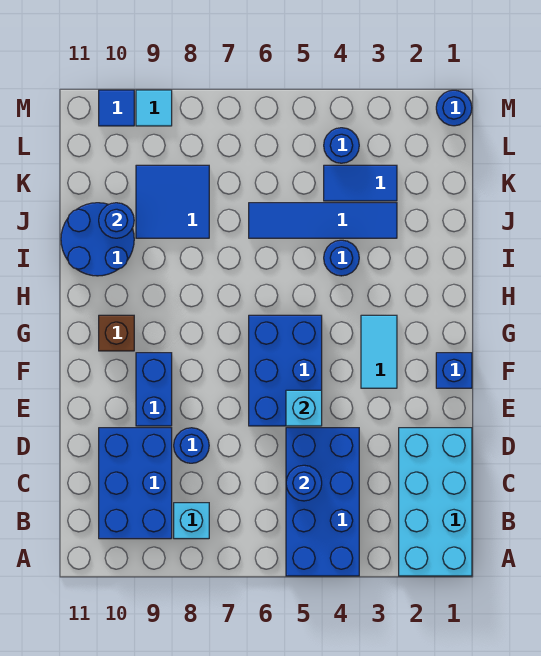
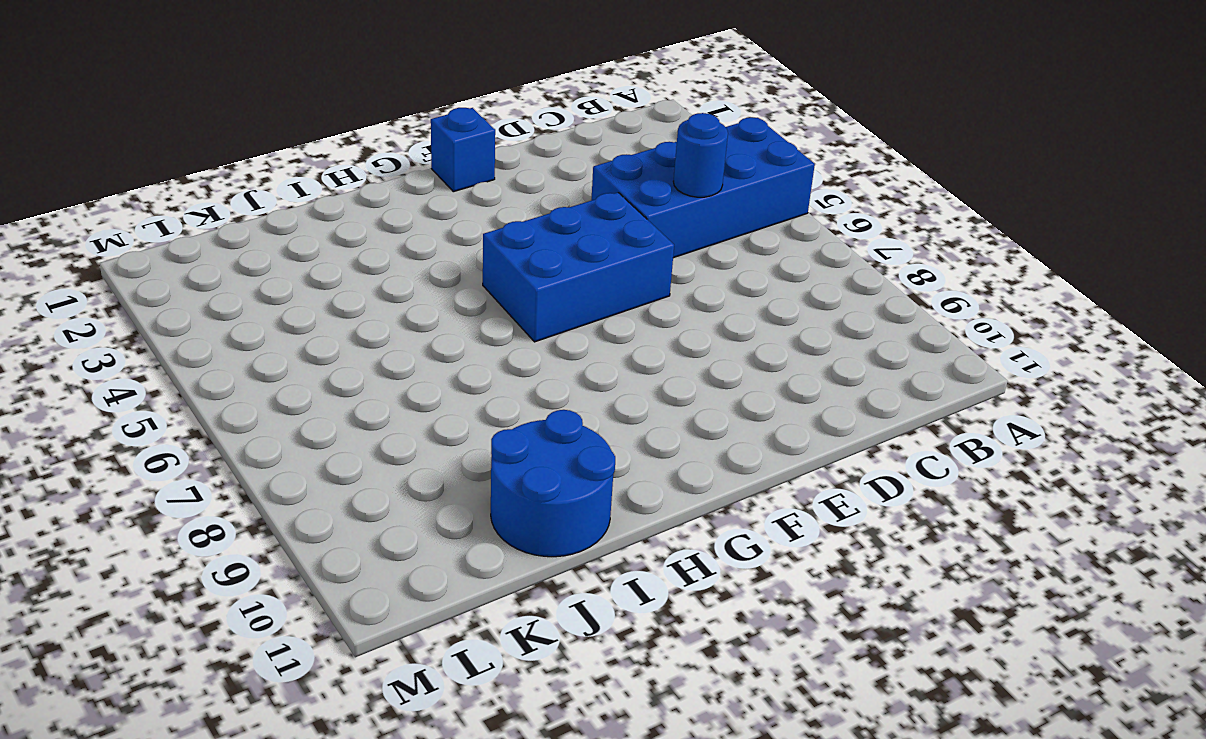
none -> cyan brick A1:D2 level 1
none -> cyan brick B8 level 1
none -> blue brick B9:D10 level 1

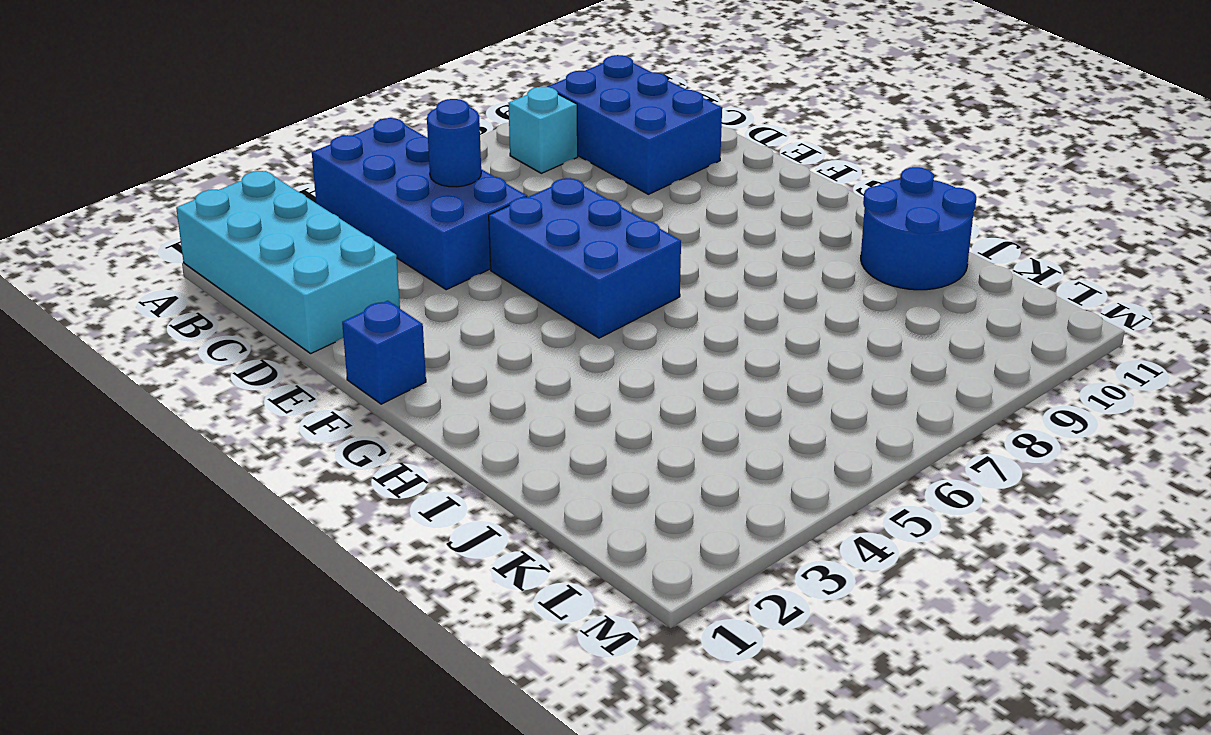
none -> blue round brick D8 level 1
none -> blue brick E9:F9 level 1
none -> cyan tile F3:G3 level 1

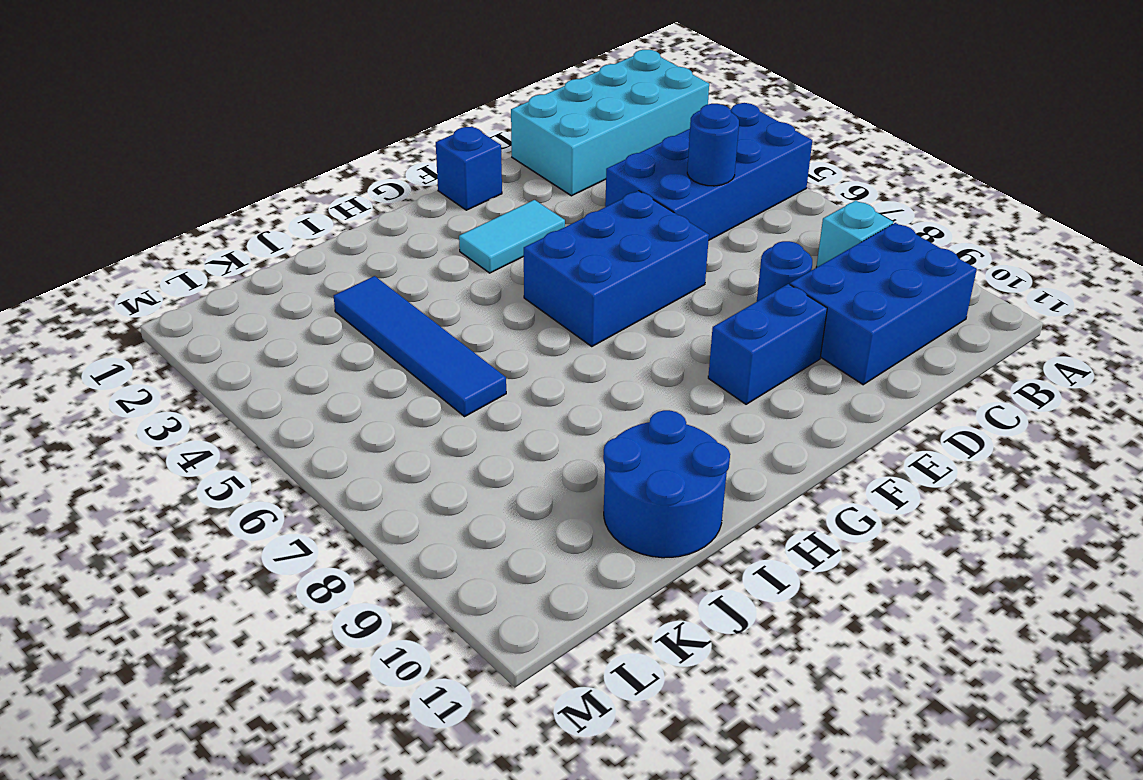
none -> brown brick G10 level 1
none -> blue round brick I4 level 1
none -> blue tile J8:K9 level 1

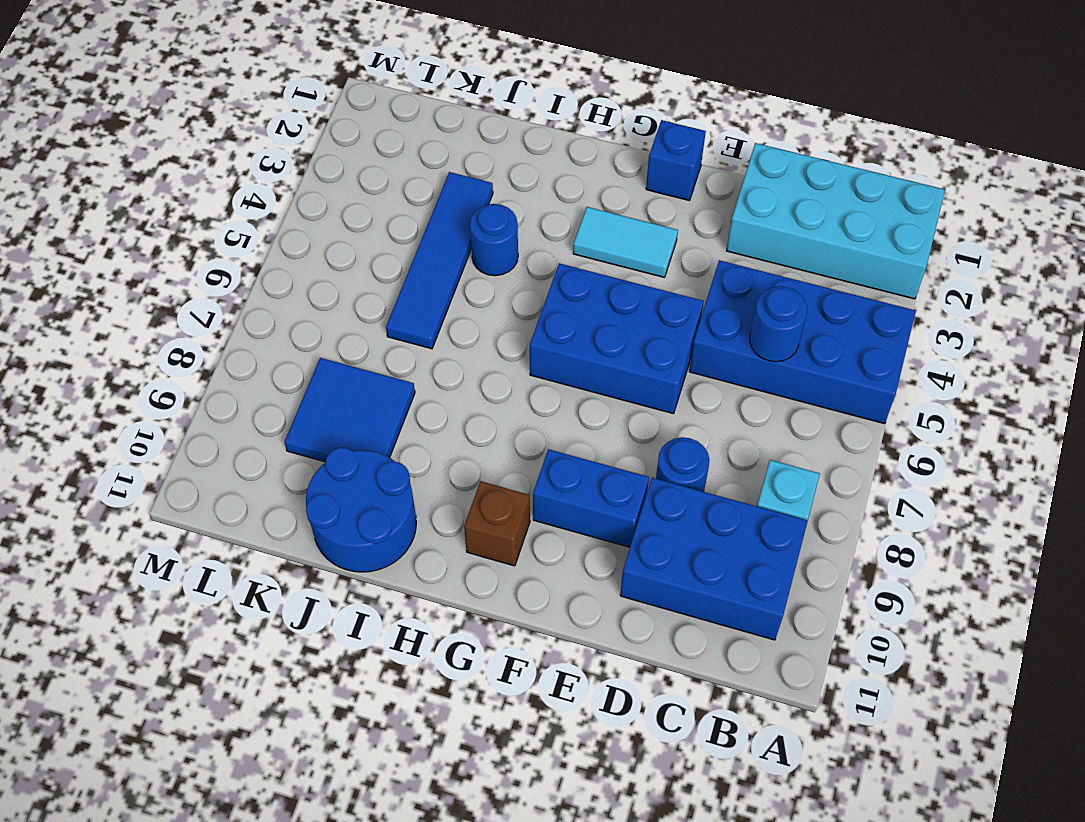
none -> blue tile K3:K4 level 1
none -> blue round brick L4 level 1
none -> blue round brick M1 level 1

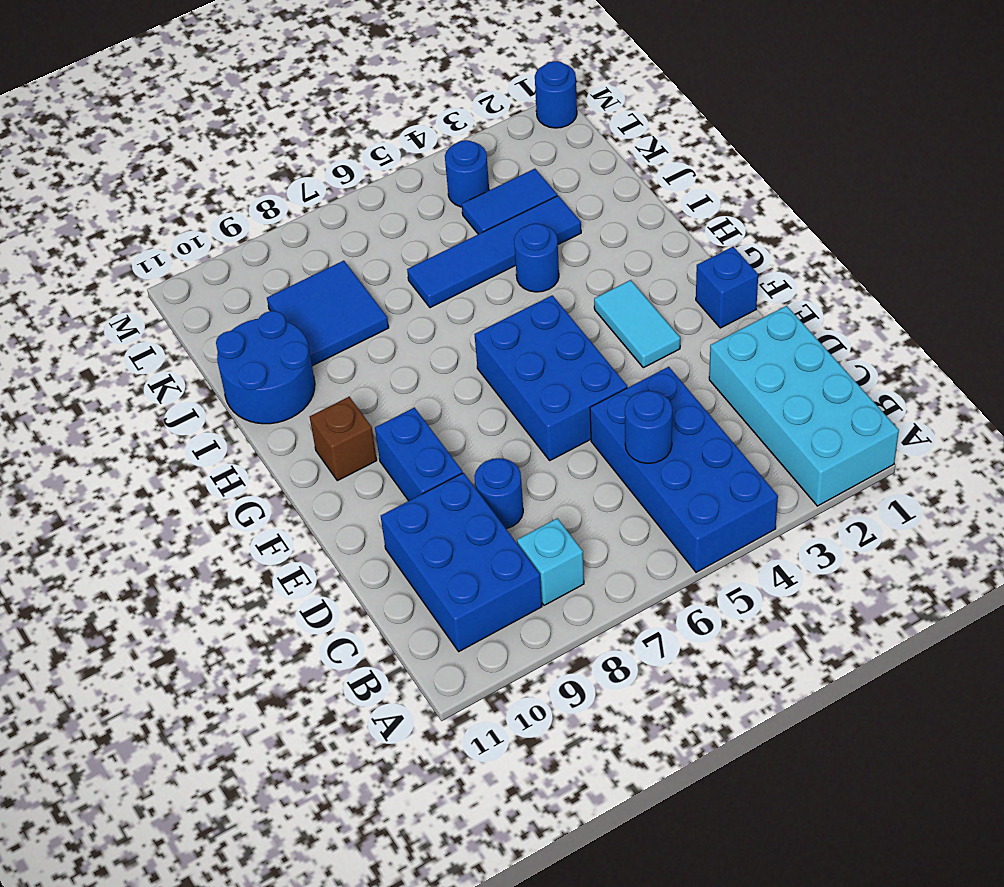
none -> cyan tile M9 level 1
none -> blue tile M10 level 1
none -> cyan brick E5 level 2

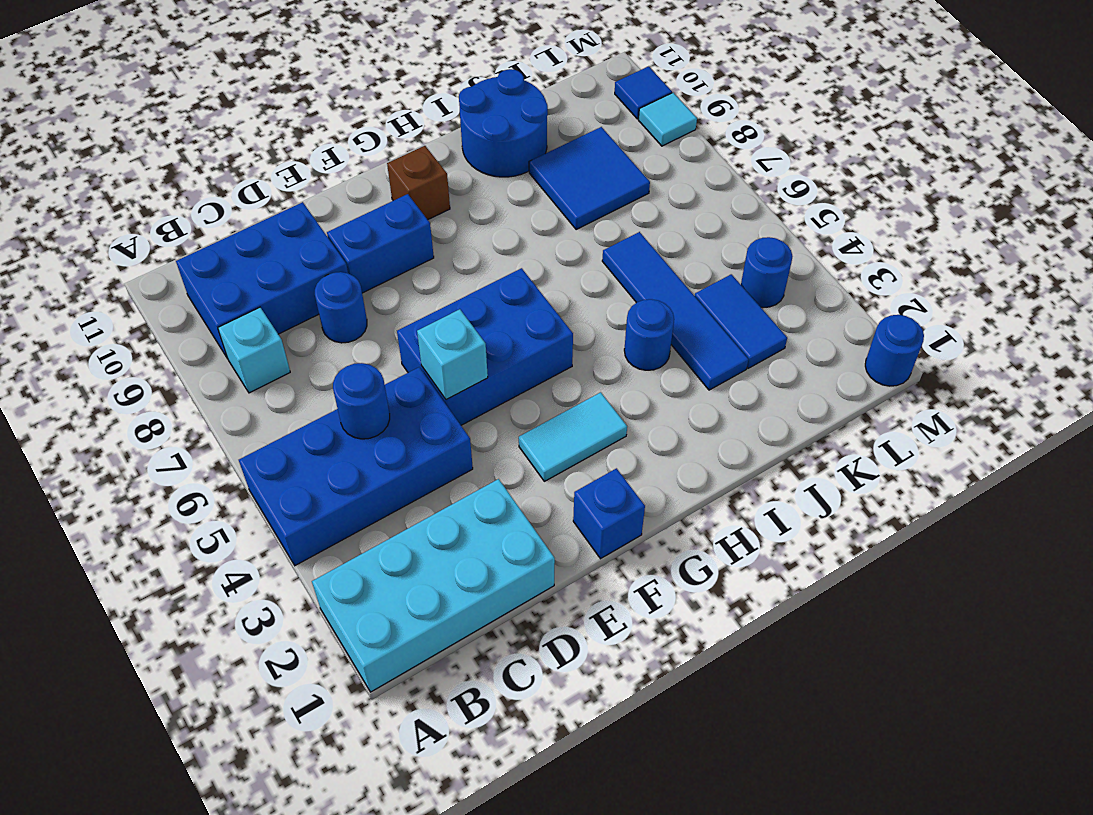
none -> blue round brick J10 level 2

